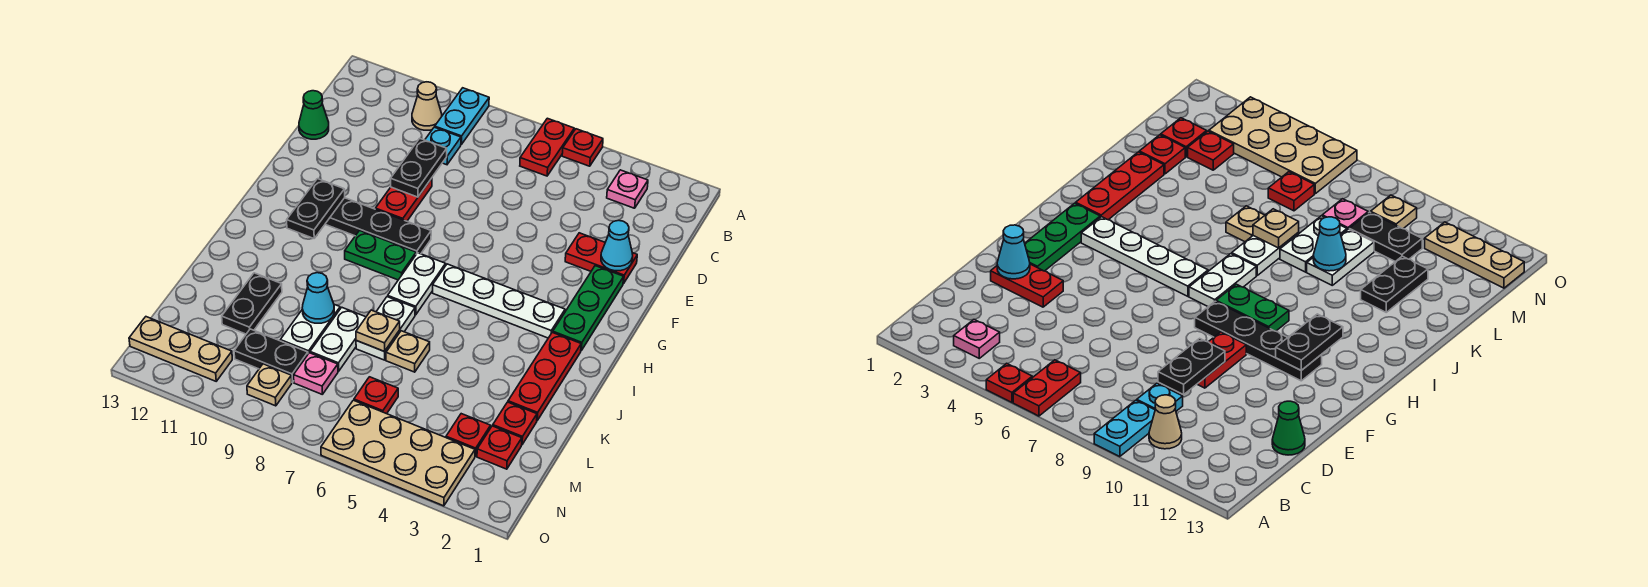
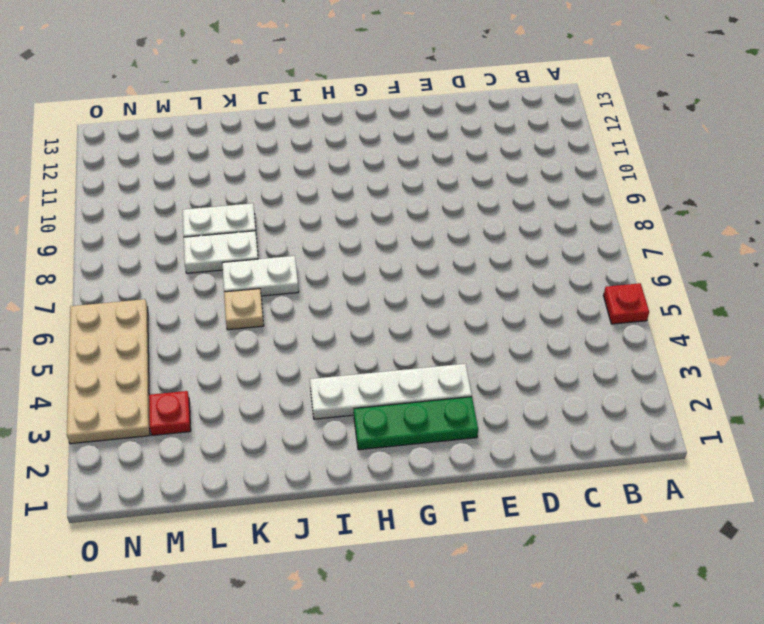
white plate F3:I3 level 1 -> white plate H3:H6 level 1
none -> red plate A6:B6 level 1
none -> cyan plate A9:B9 level 1
none -> pink plate B3 level 1
none -> tan cone B10 level 1

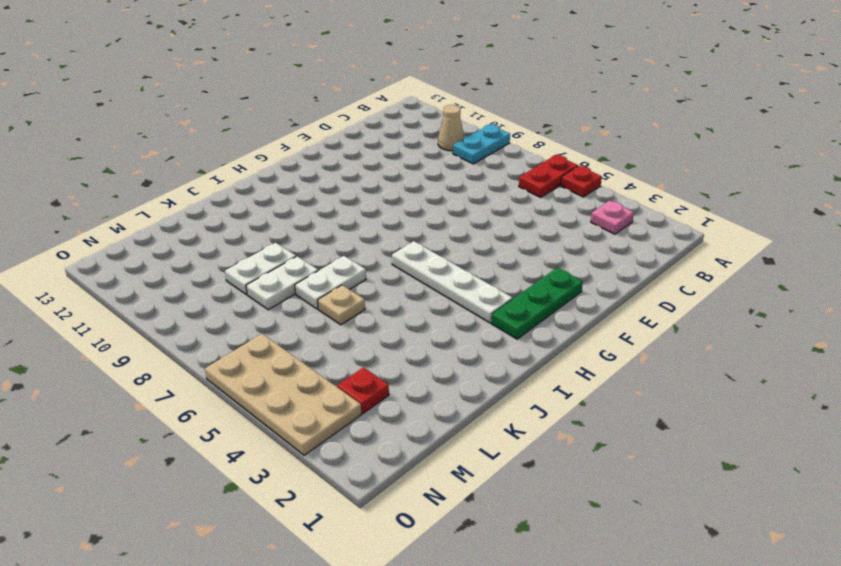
none -> cyan plate C9 level 1
none -> green cone D13 level 1
none -> red plate E2:E3 level 1
none -> red plate E9:F9 level 1

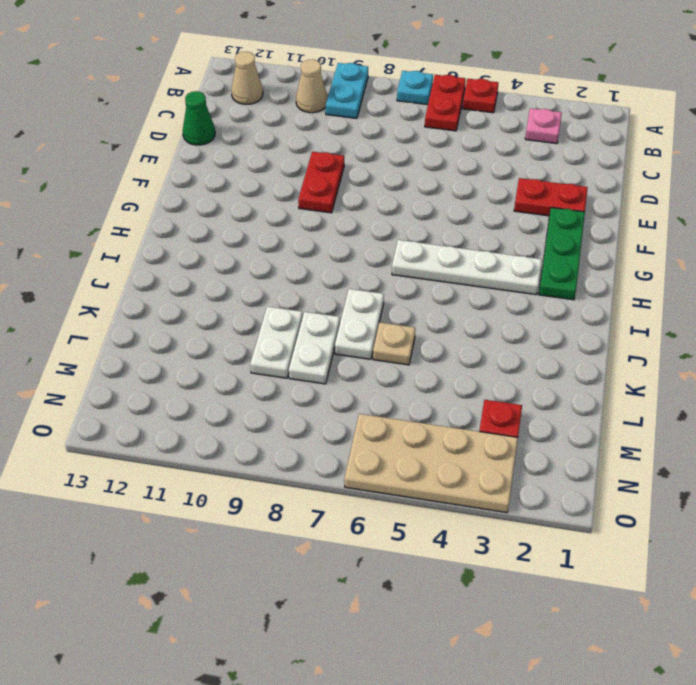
cyan plate A7 level 1 -> cyan plate C9 level 1
tan cone B12 level 1 -> none
none -> black plate G8:G11 level 1
none -> white plate H7:I7 level 1
none -> green plate H8:H9 level 1
none -> red plate I2:K2 level 1

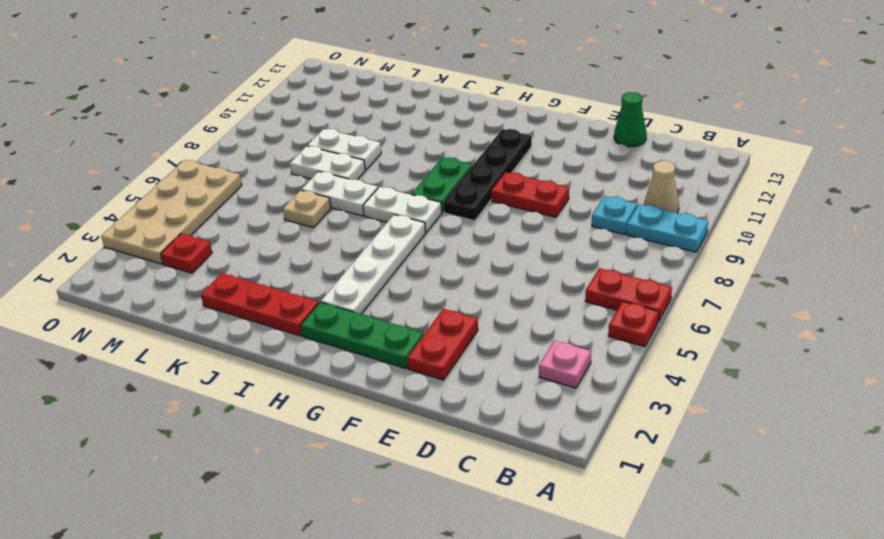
none -> black plate K11:L11 level 1
none -> red plate L2 level 1
none -> red plate M2 level 1
none -> red plate M6 level 1

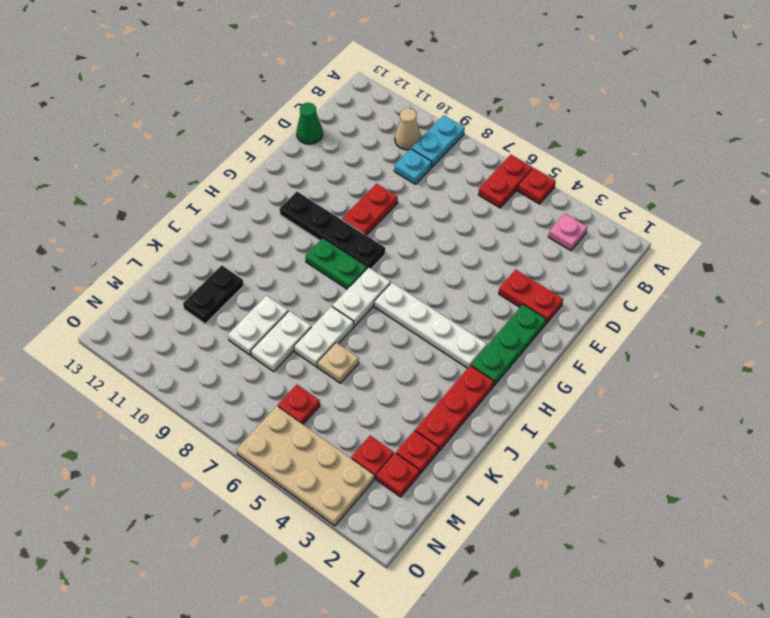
none -> pink plate M8 level 1
none -> black plate M9:M10 level 1
none -> tan plate N9 level 1
none -> tan plate N11:N13 level 1

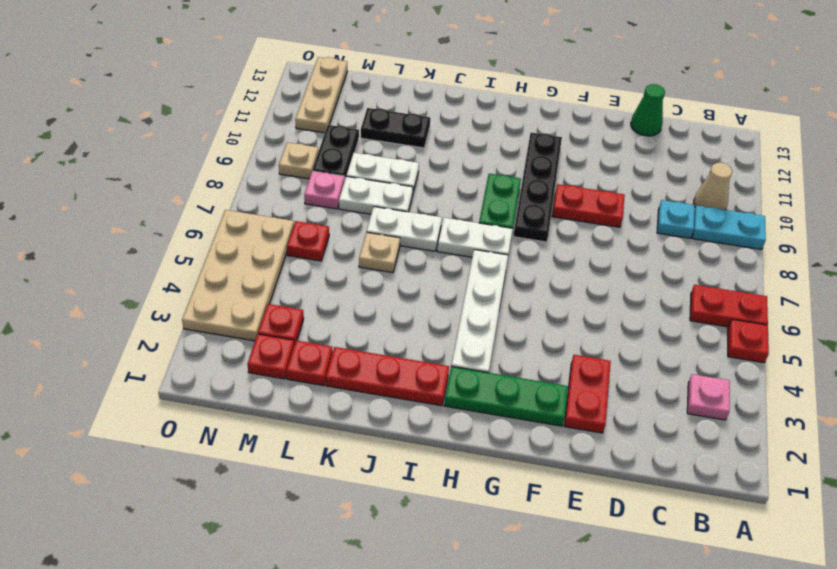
none -> black plate D9:E9 level 2
none -> cyan cone E2 level 2
none -> black plate G11:H11 level 2
none -> tan plate K7 level 2

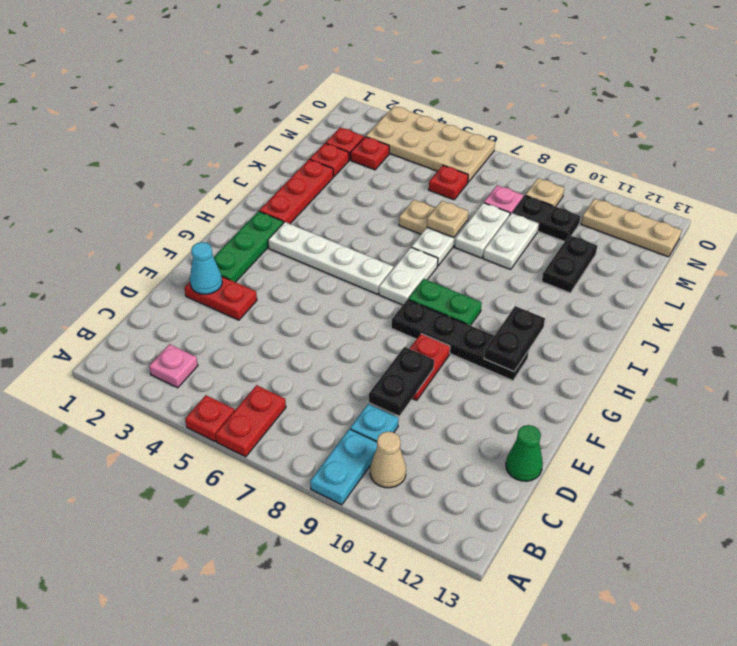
none -> cyan cone K9 level 2

